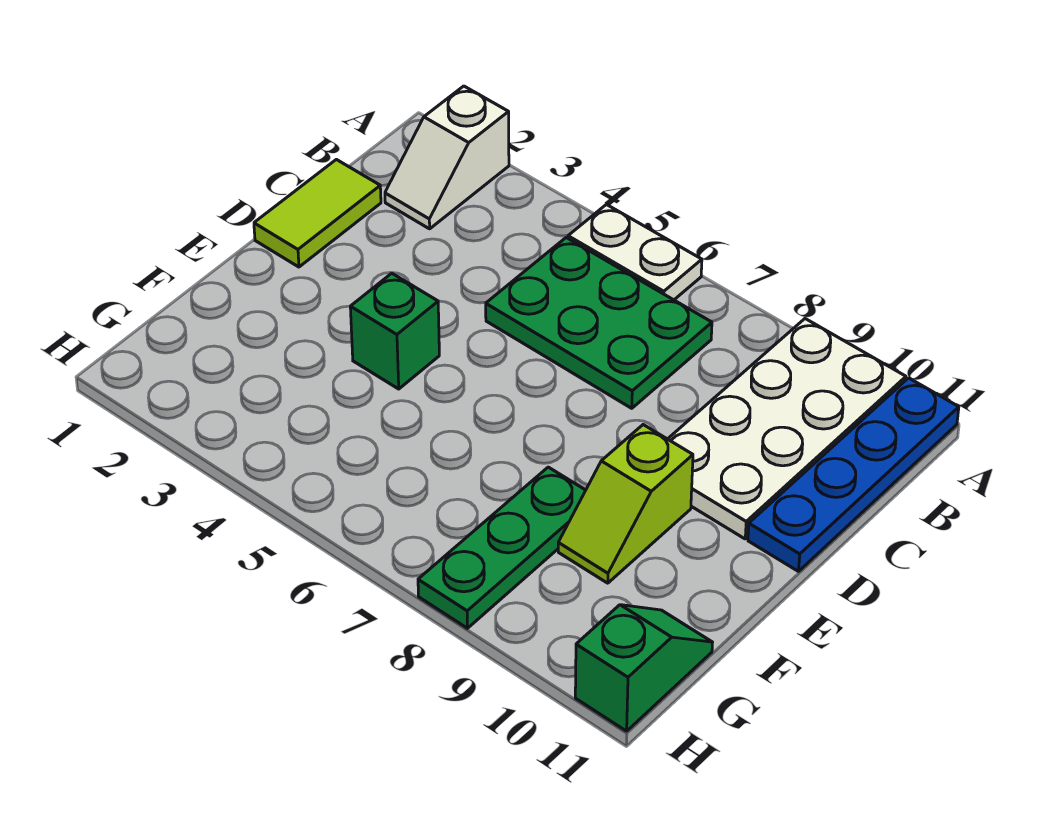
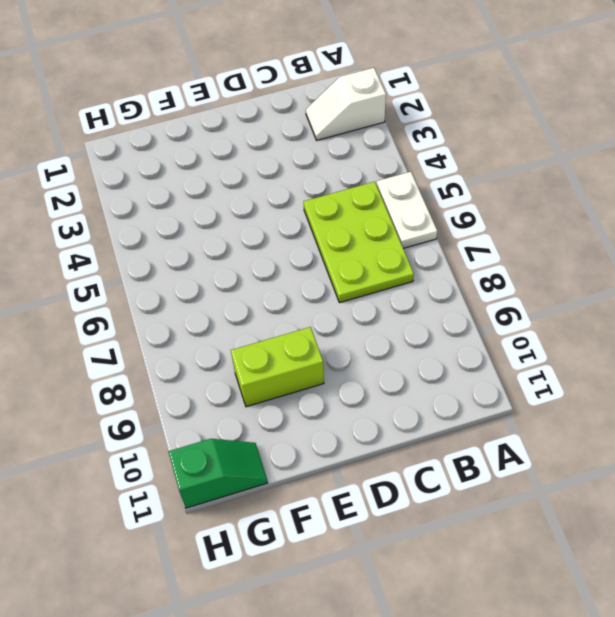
lime plate B5:C7 level 1 -> green plate B5:C7 level 1
lime brick E9:F9 level 1 -> lime slope E9:F9 level 1 top E
none -> white plate A9:D10 level 1
none -> blue plate A11:D11 level 1

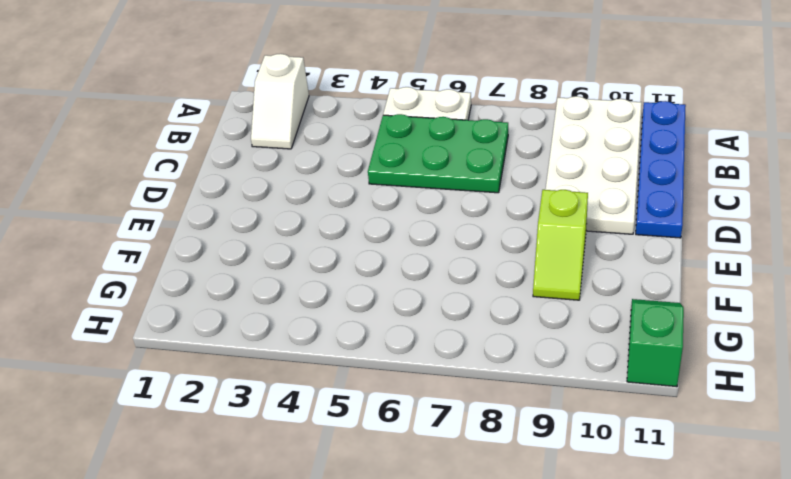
none -> lime tile C1:D1 level 1
none -> green brick E4 level 1

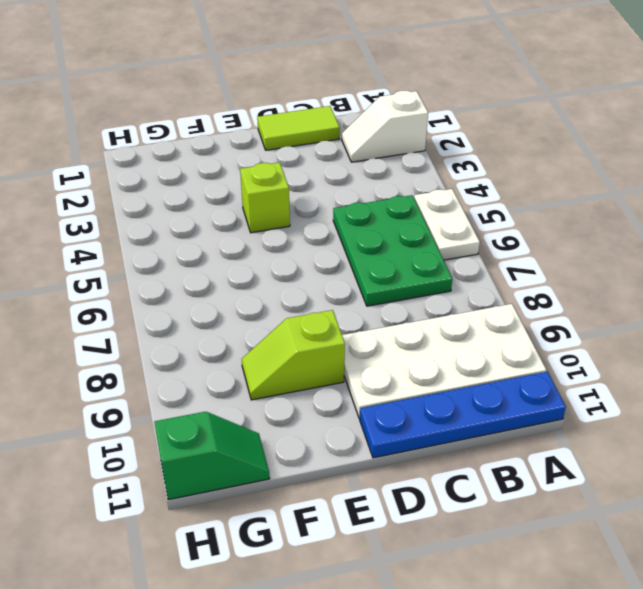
lime brick E4 level 1 -> green brick E4 level 1
none -> green plate F8:H8 level 1

